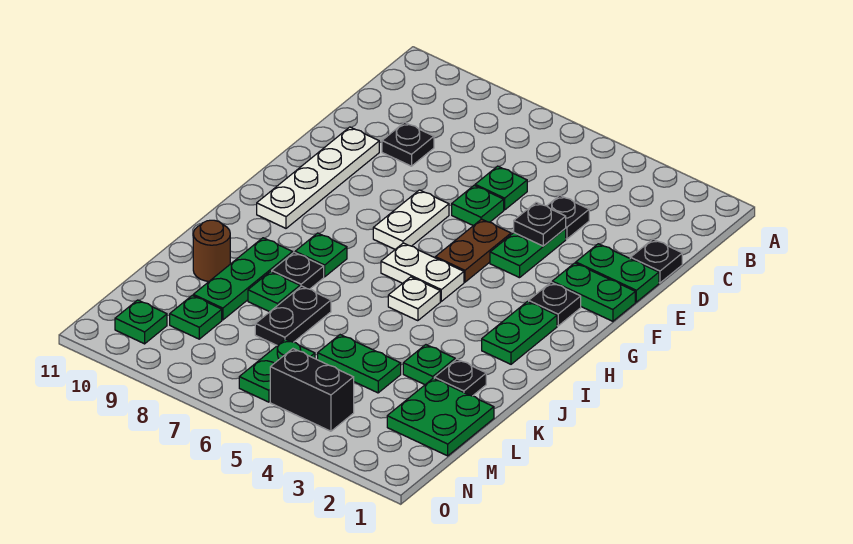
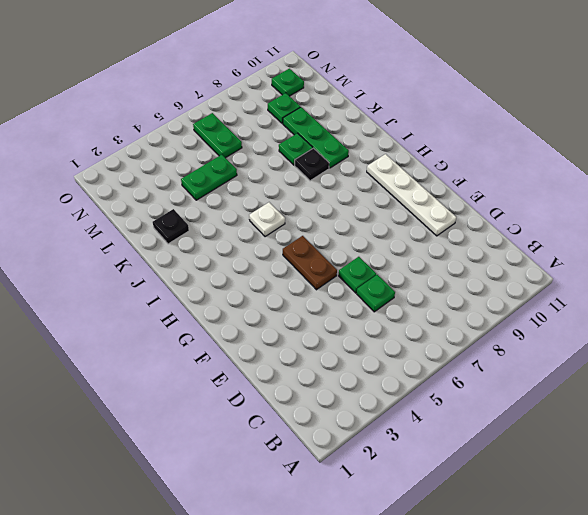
none -> black plate D1 level 1
none -> black plate D4 level 1
none -> black plate D9 level 1
none -> green plate E1:E2 level 1

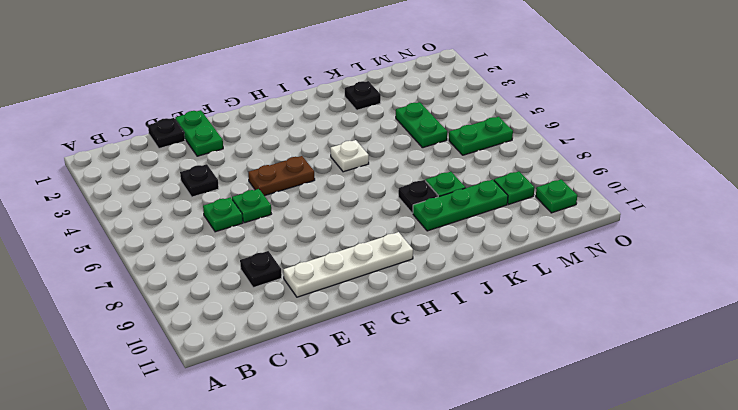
none -> green plate E4:F4 level 1
none -> green plate F1:F2 level 1
none -> white plate F7:G7 level 1
none -> black plate G2 level 1

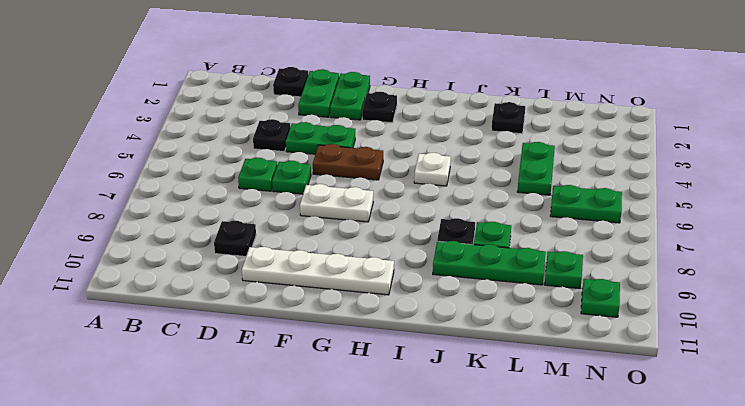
none -> green plate H2:I2 level 1
none -> white plate H5:H6 level 1
none -> green plate I8 level 1
none -> green plate K3 level 1

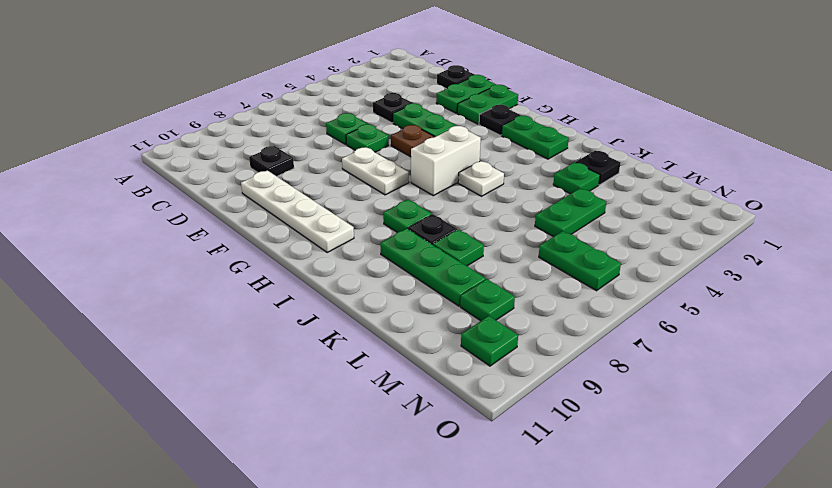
white brick H5:H6 level 1 -> white plate H5:H6 level 1
none -> black plate K7:L7 level 1
none -> brown round brick K10 level 1
none -> green plate L1:M2 level 1
none -> black brick N4:N5 level 1

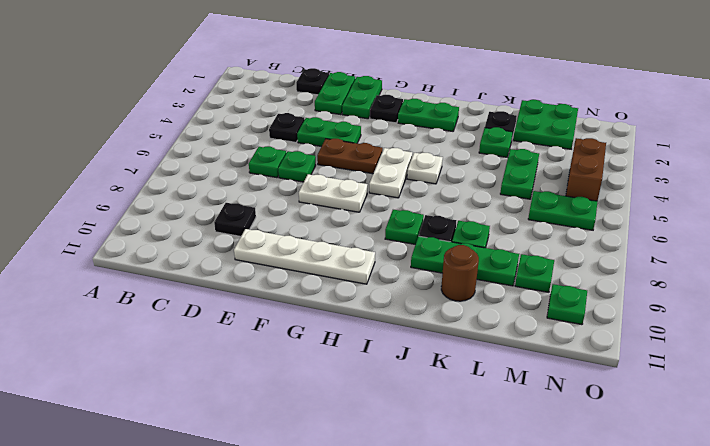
brown brick N4:N5 level 1 -> black brick N4:N5 level 1
none -> black plate K7:L7 level 1
none -> black plate E4 level 2

